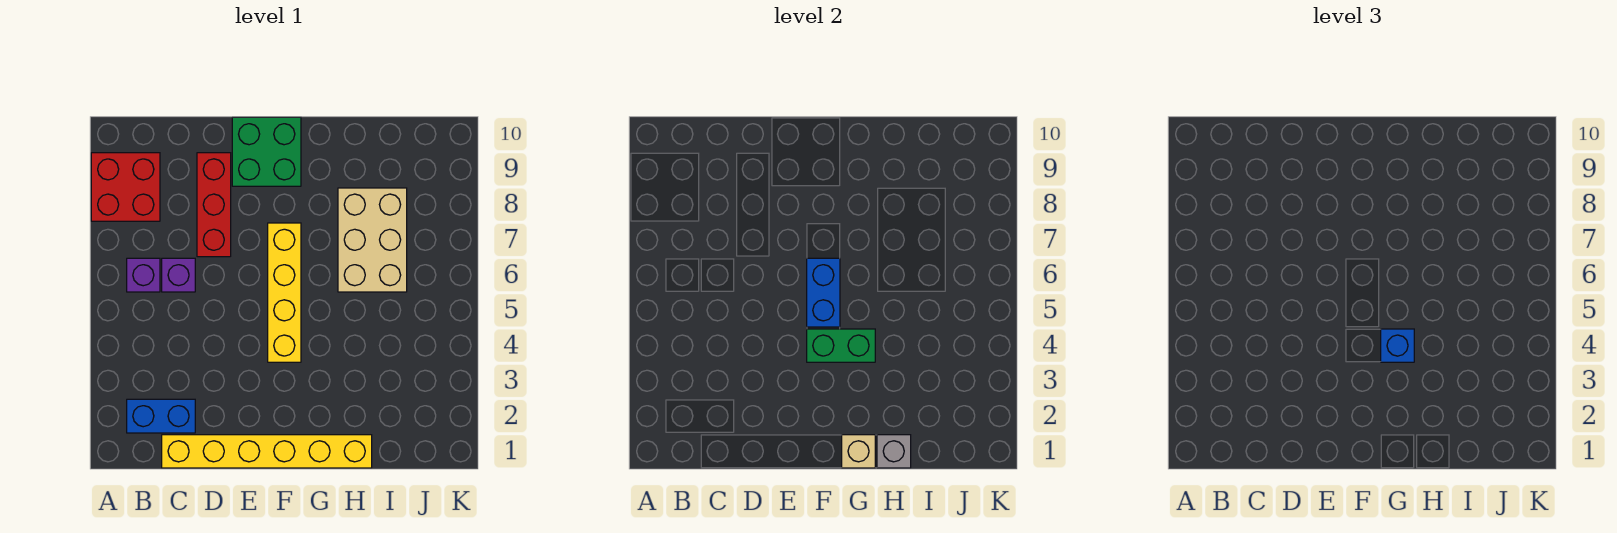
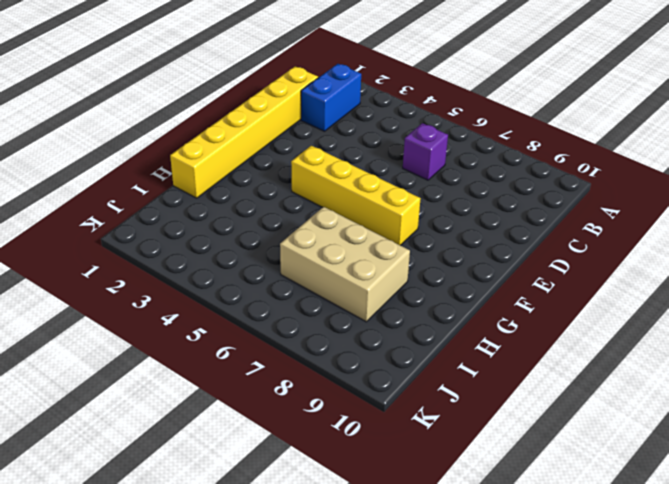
none -> red brick A8:B9 level 1
none -> purple brick B6 level 1
none -> red brick D7:D9 level 1

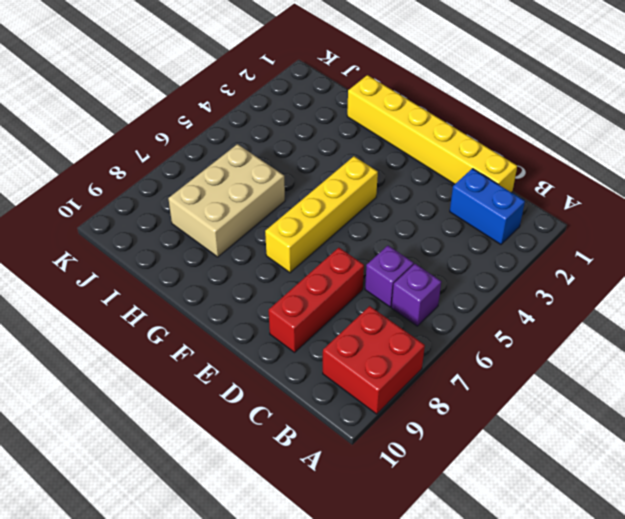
none -> green brick E9:F10 level 1
none -> green brick F4:G4 level 2
none -> blue brick F5:F6 level 2

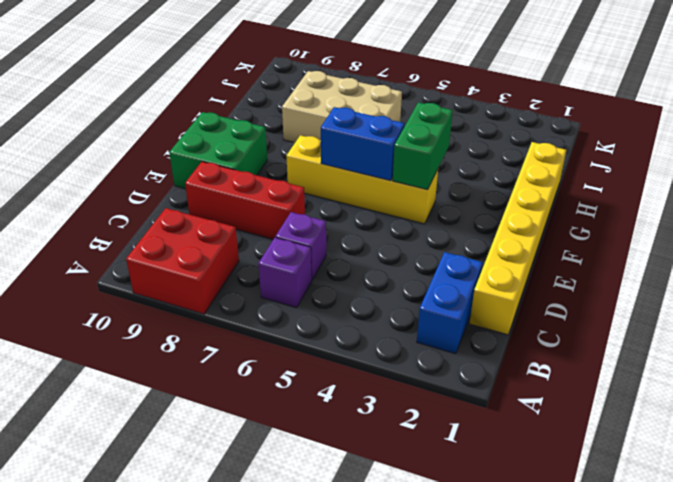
none -> tan brick G1 level 2
none -> grey brick H1 level 2
none -> blue brick G4 level 3

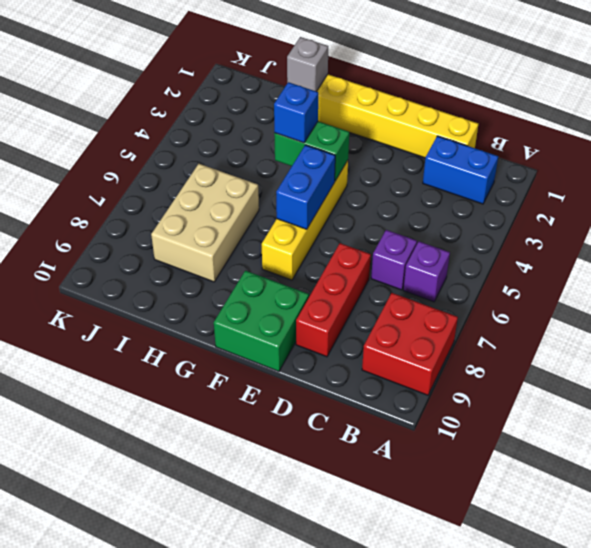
none -> tan brick G1 level 2

